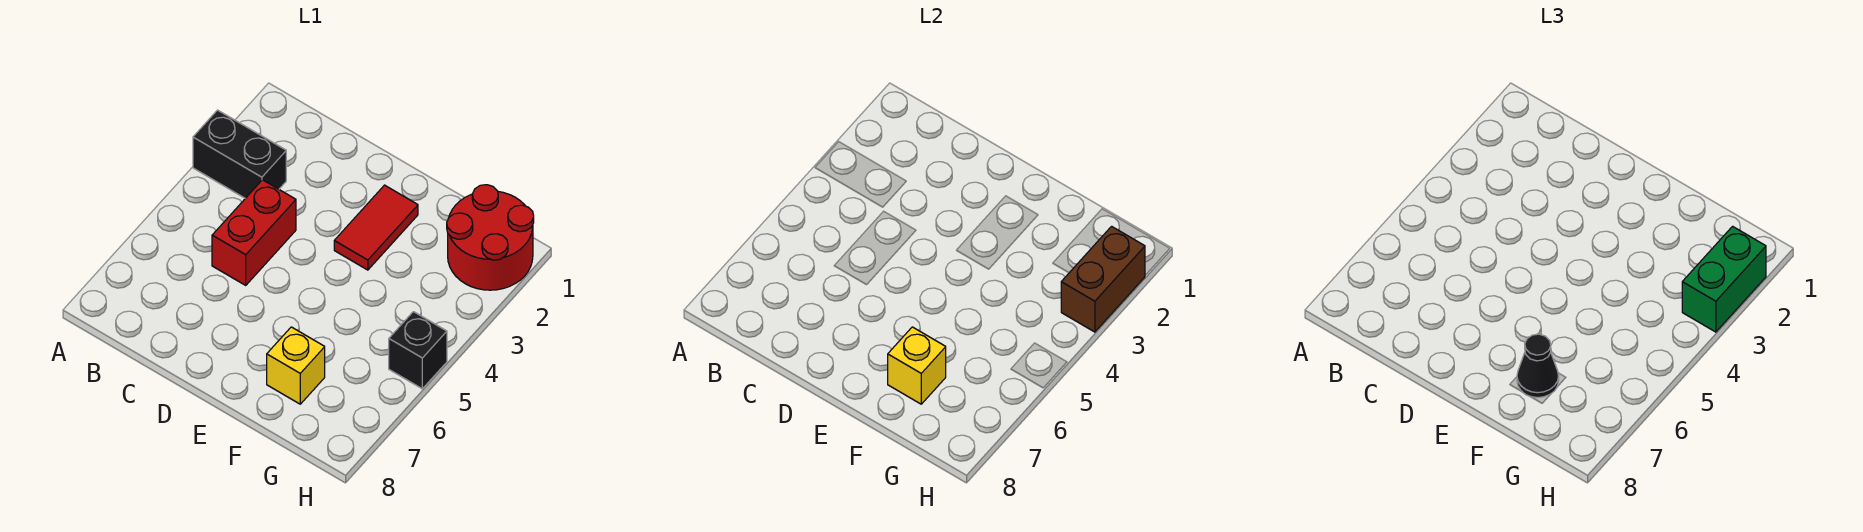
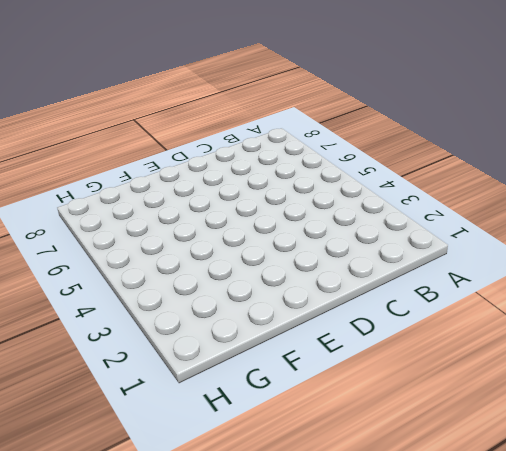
none -> black brick A3:B3 level 1
none -> red brick C4:C5 level 1

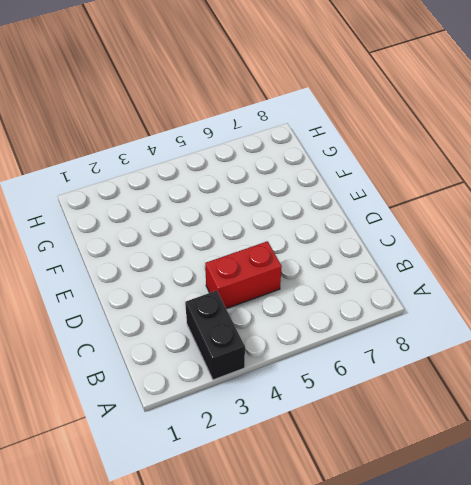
none -> red tile E2:E3 level 1
none -> yellow brick F7 level 1

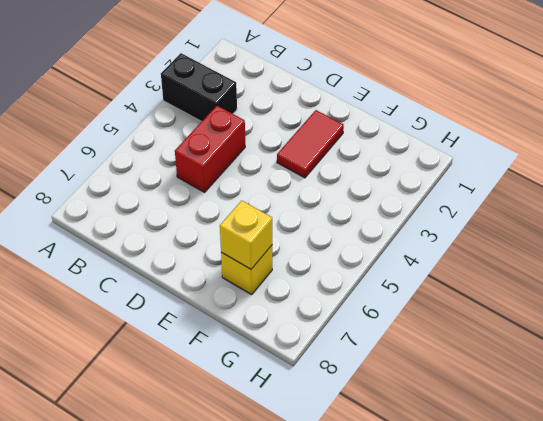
none -> red round brick G1:H2 level 1
none -> black brick H5 level 1

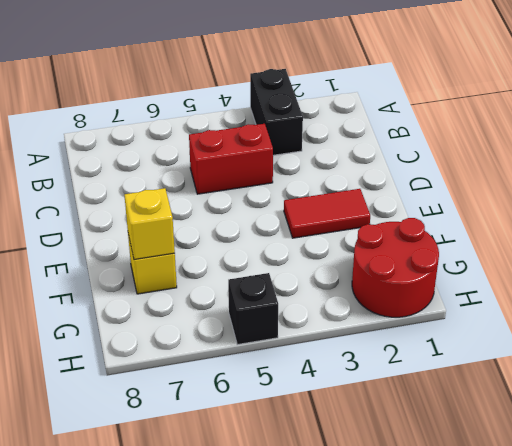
none -> brown brick H2:H3 level 2
none -> black cone F7 level 3

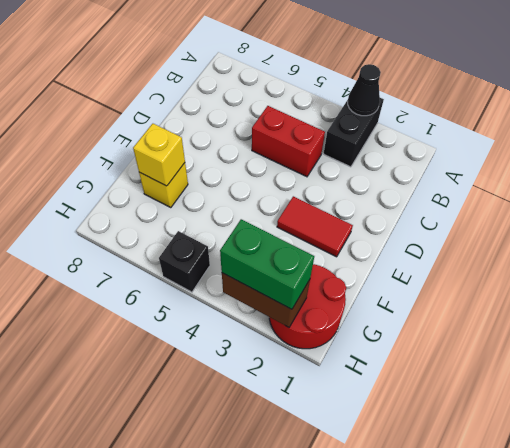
black cone A3 level 2 -> black cone F7 level 3

